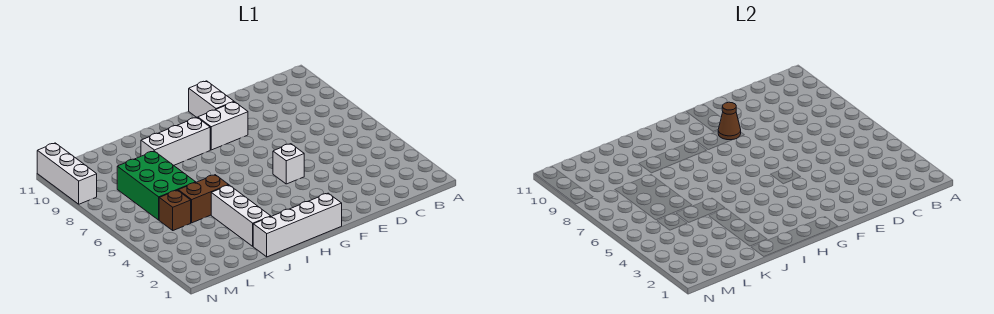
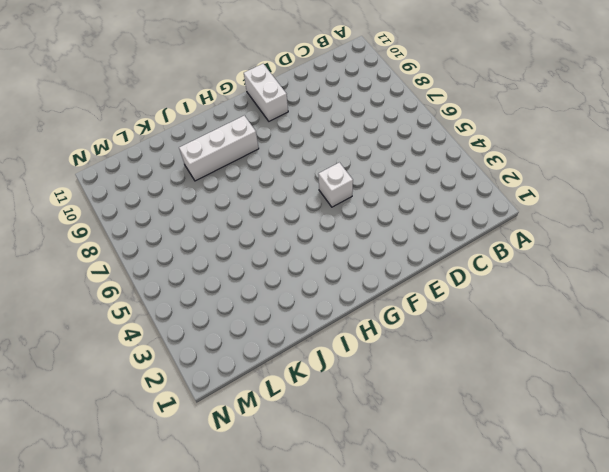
none -> white brick F9:G9 level 1
none -> white brick G1:J1 level 1

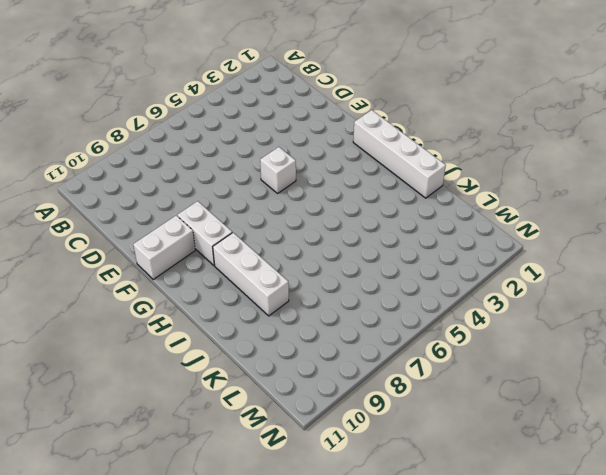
none -> white brick J2:J4 level 1
none -> brown brick J5:K5 level 1

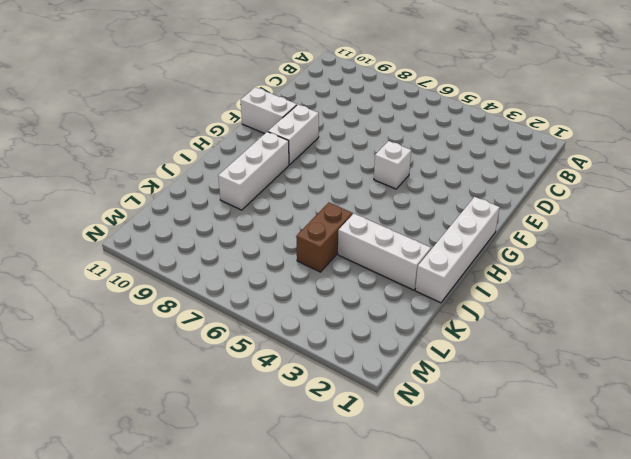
none -> green brick K6:L8 level 1
none -> brown brick L5 level 1

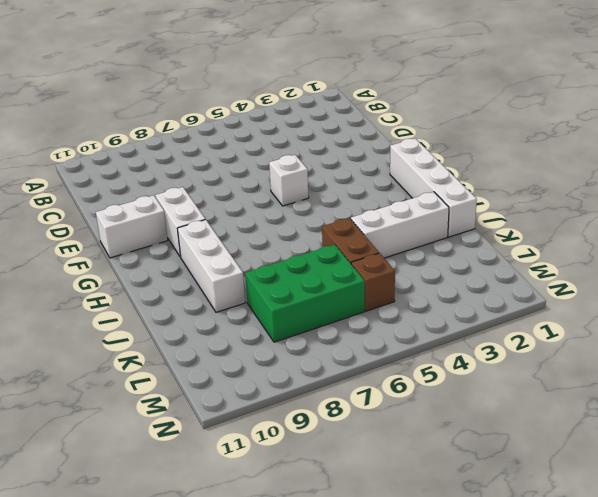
none -> white brick N9:N11 level 1
none -> brown cone F9 level 2

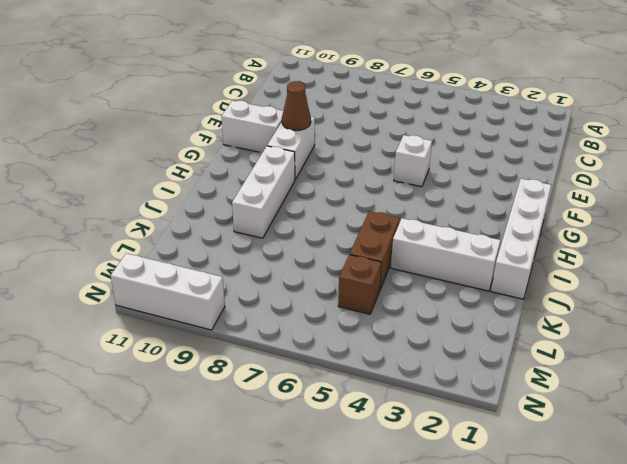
none -> green brick K6:L8 level 1

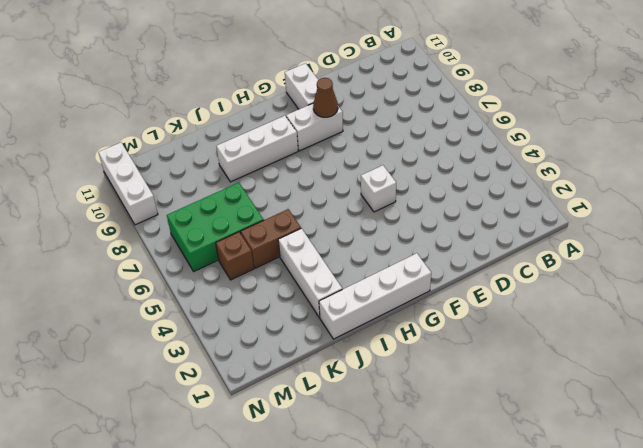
green brick K6:M7 level 1 -> green brick K6:L8 level 1

